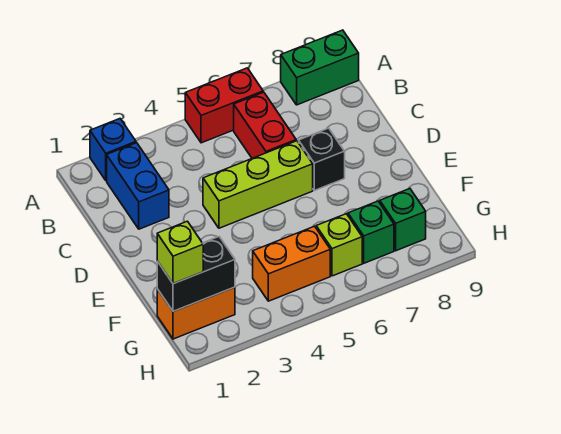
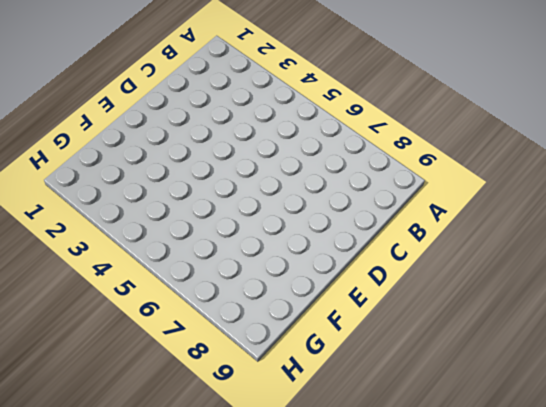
none -> blue brick A2 level 1
none -> red brick A5:A6 level 1
none -> green brick A8:A9 level 1

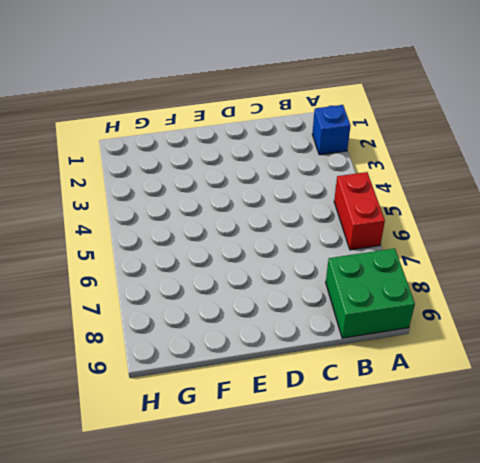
green brick A8:B9 level 1 -> green brick A8:A9 level 1
none -> blue brick B2:C2 level 1
none -> red brick B6:C6 level 1
none -> lime brick D4:D6 level 1

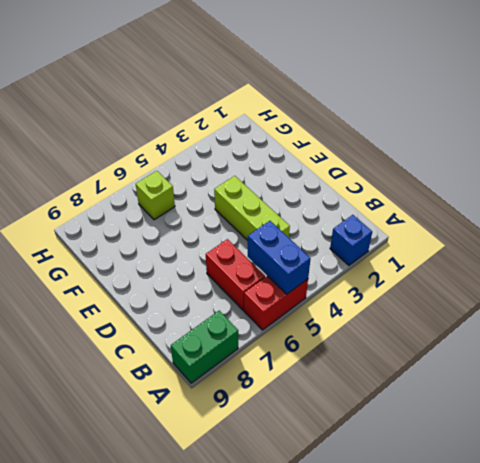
blue brick A5:B5 level 2 -> blue brick B2:C2 level 1
lime brick C4:E4 level 1 -> lime brick D4:D6 level 1
none -> black brick D7 level 1
none -> orange brick G1:G2 level 1
none -> orange brick G4:G5 level 1

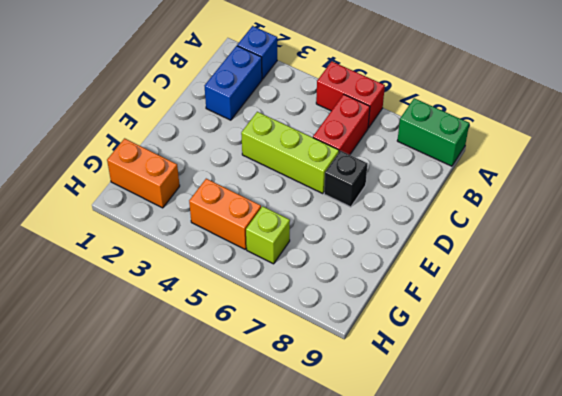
none -> green brick G7 level 1
none -> green brick G8 level 1
none -> black brick G1:G2 level 2

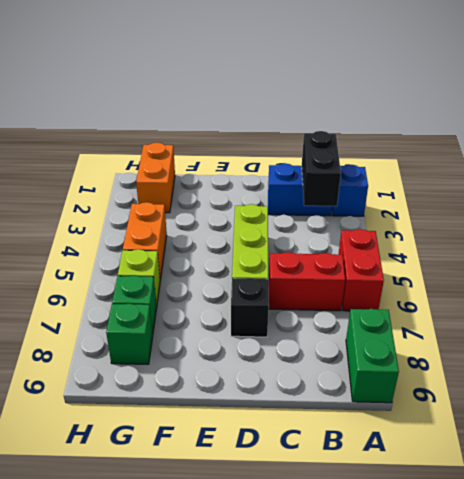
black brick B2:B3 level 2 -> black brick G1:G2 level 2
none -> lime brick G1 level 3

